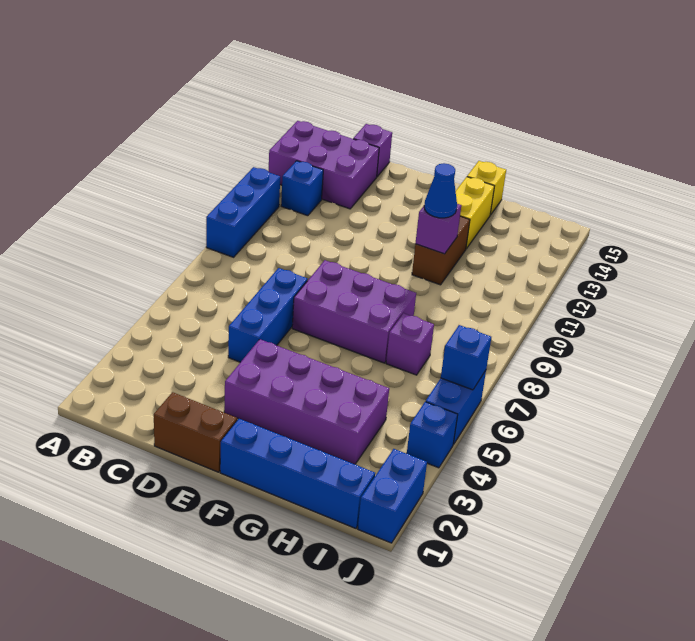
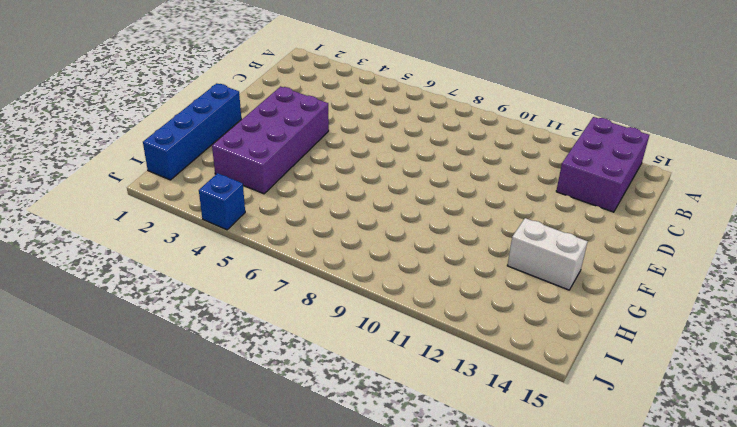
white brick G13:G14 level 1 -> yellow brick G13:G14 level 1
none -> blue brick A9:A11 level 1
none -> blue brick B12 level 1
none -> purple brick C15 level 1

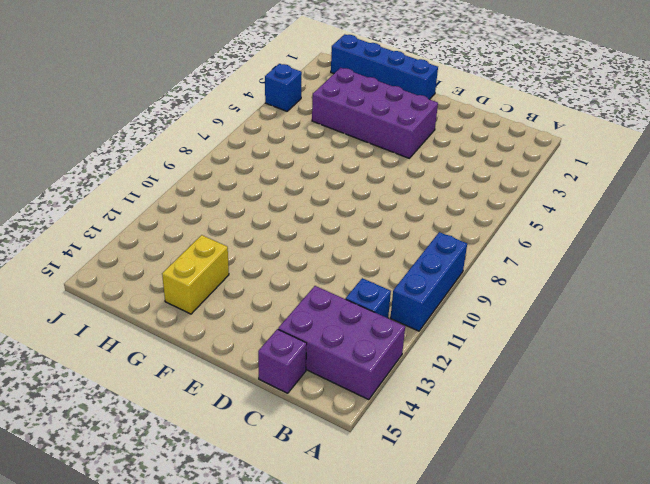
none -> brown brick D1:E1 level 1
none -> blue brick D5:D7 level 1
none -> purple brick E7:G8 level 1

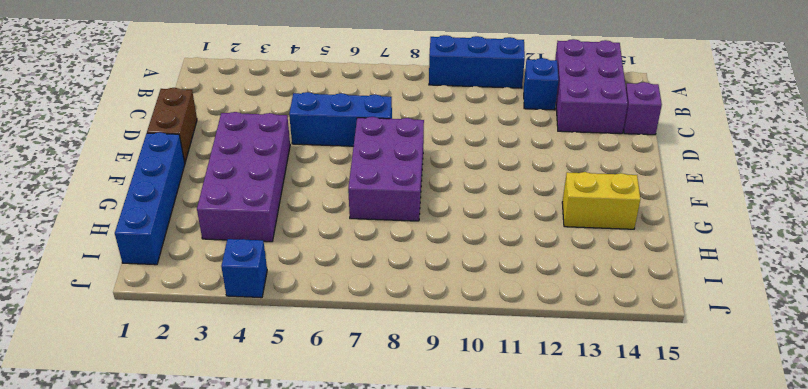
none -> brown brick G11:G12 level 1
none -> yellow brick G15 level 1
none -> purple brick H7 level 1

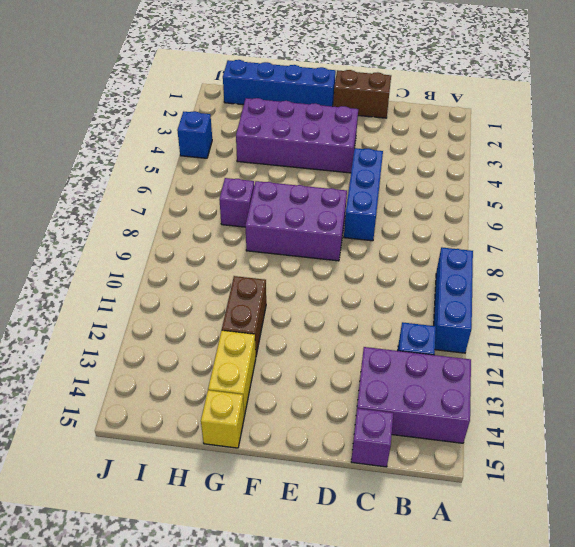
none -> blue brick J1:J2 level 1
none -> blue brick J5:J6 level 1
none -> purple brick G11 level 2

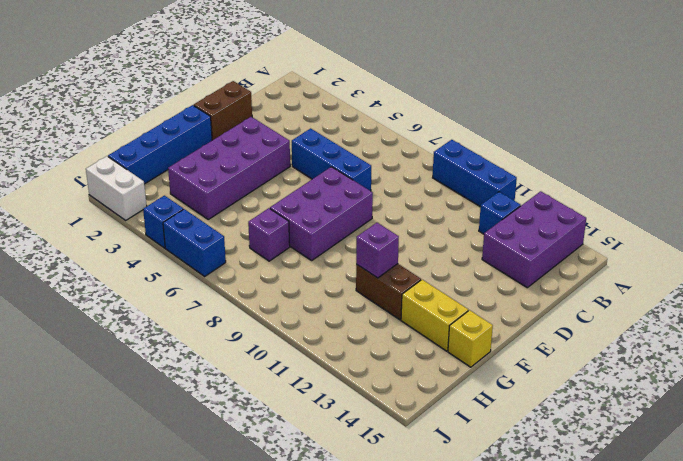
white brick J1:J2 level 1 -> blue brick J1:J2 level 1
none -> purple brick C15 level 1
none -> blue brick J6 level 2
none -> blue cone G11 level 3

